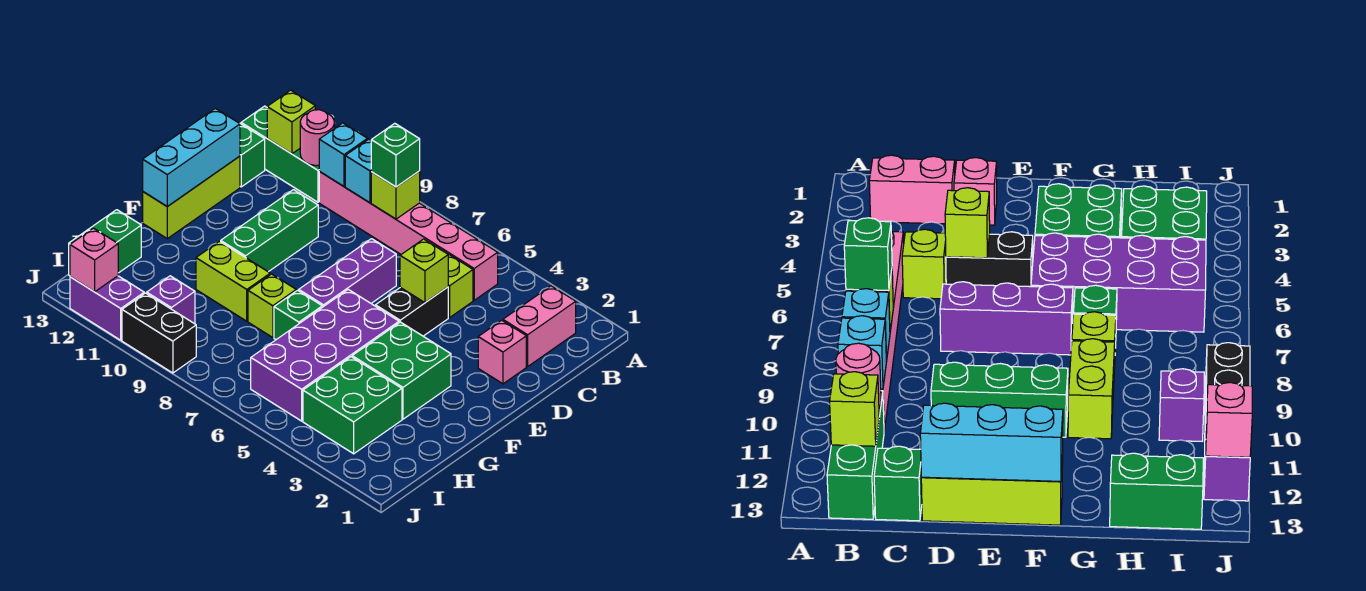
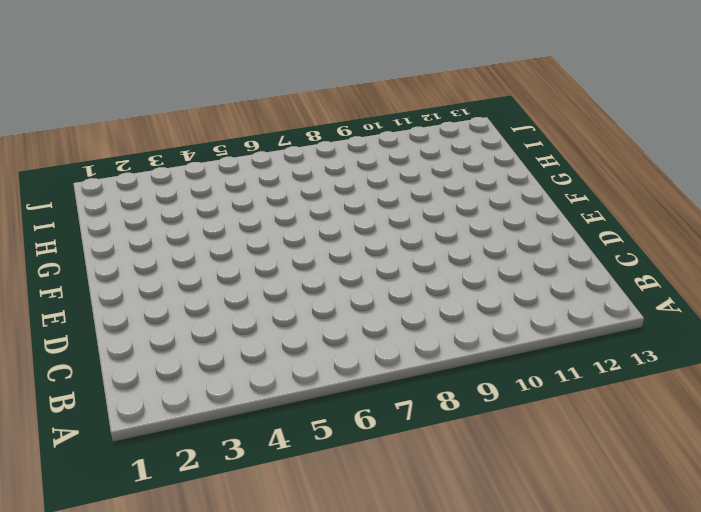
none -> pink brick B2:C2 level 1
none -> pink brick B5:B10 level 1
none -> green brick B11:B13 level 1

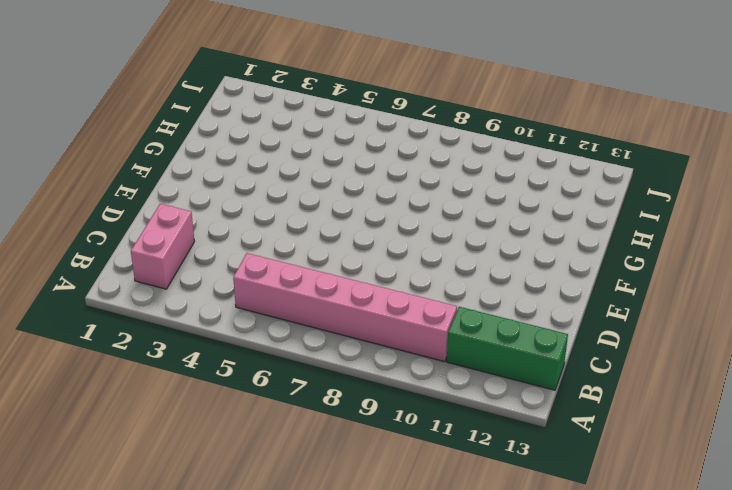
none -> lime brick C5 level 1
none -> green brick C13 level 1
none -> pink brick D2 level 1

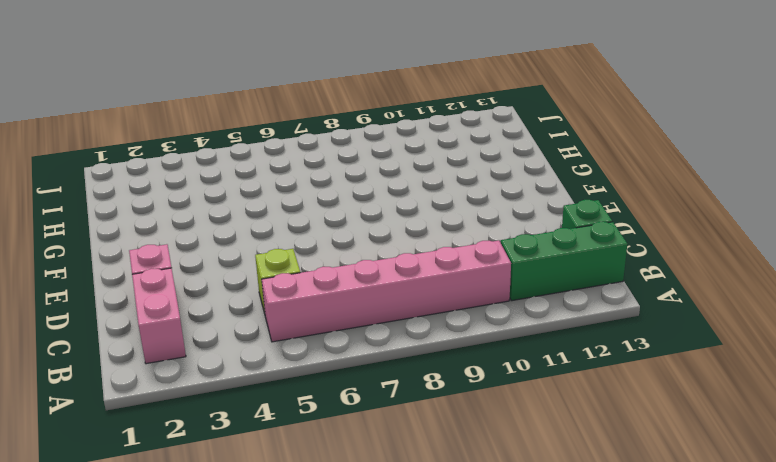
none -> black brick D5:E5 level 1
none -> purple brick D7:F7 level 1
none -> green brick D10:F10 level 1

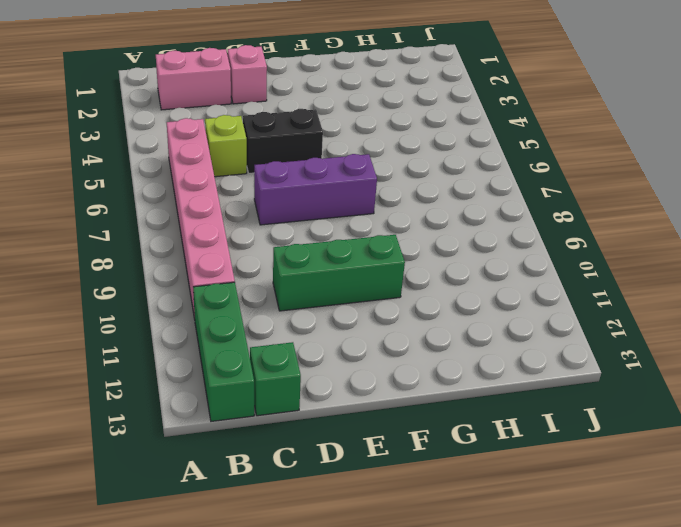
none -> lime brick D13:F13 level 1
none -> green brick F3:G4 level 1
none -> purple brick F5:I6 level 1

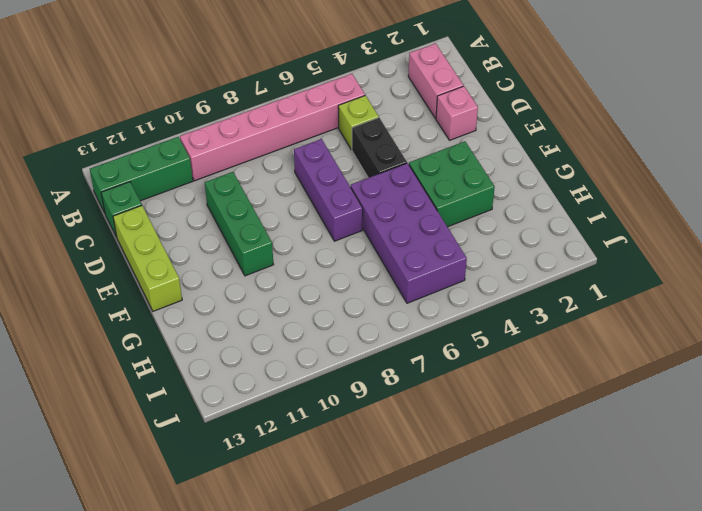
none -> green brick G7 level 1
none -> lime brick G8 level 1
none -> lime brick G9:G10 level 1

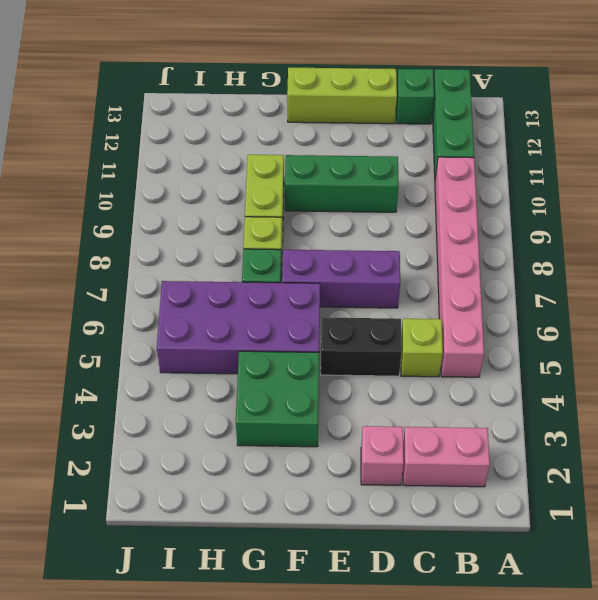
none -> green brick H3:I4 level 1
none -> green brick H13:I13 level 1
none -> purple brick I10 level 1

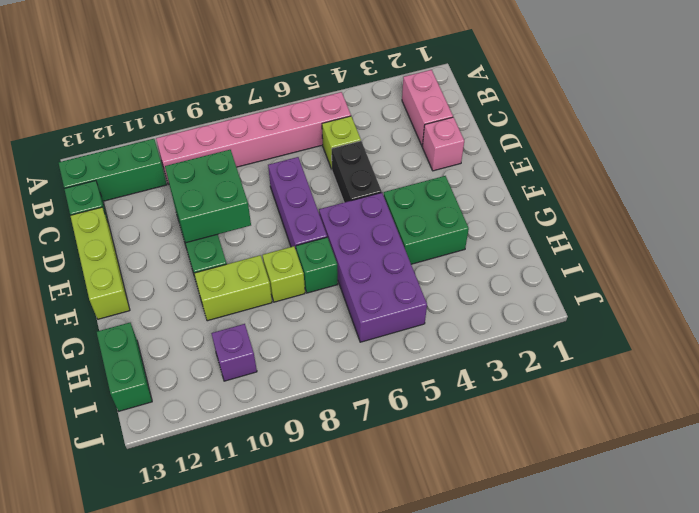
green brick D9:E10 level 2 -> green brick H3:I4 level 1
none -> black brick J9:J10 level 1
none -> purple brick J11:J12 level 1
none -> lime brick B8 level 2

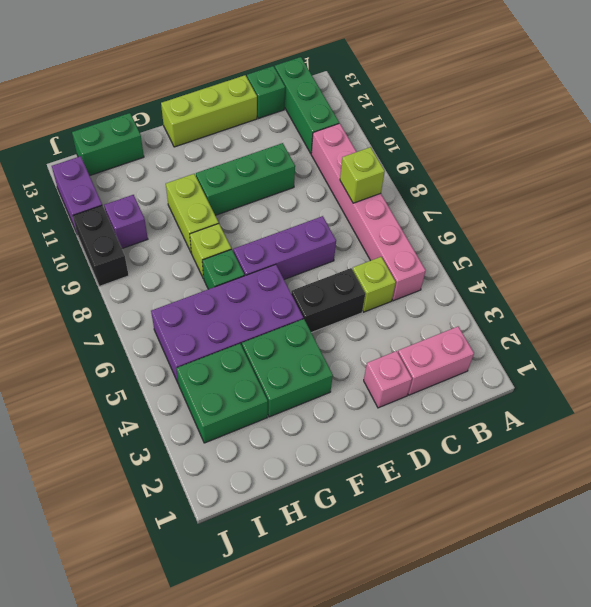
none -> cyan brick B9 level 2
none -> cyan brick B10 level 2
none -> pink round brick B11 level 2

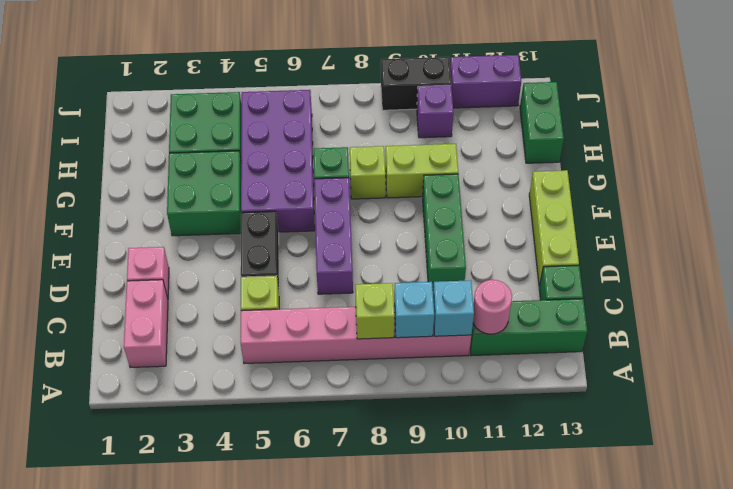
none -> lime brick B12 level 2
none -> lime brick D5 level 2
none -> cyan brick D13:F13 level 2

